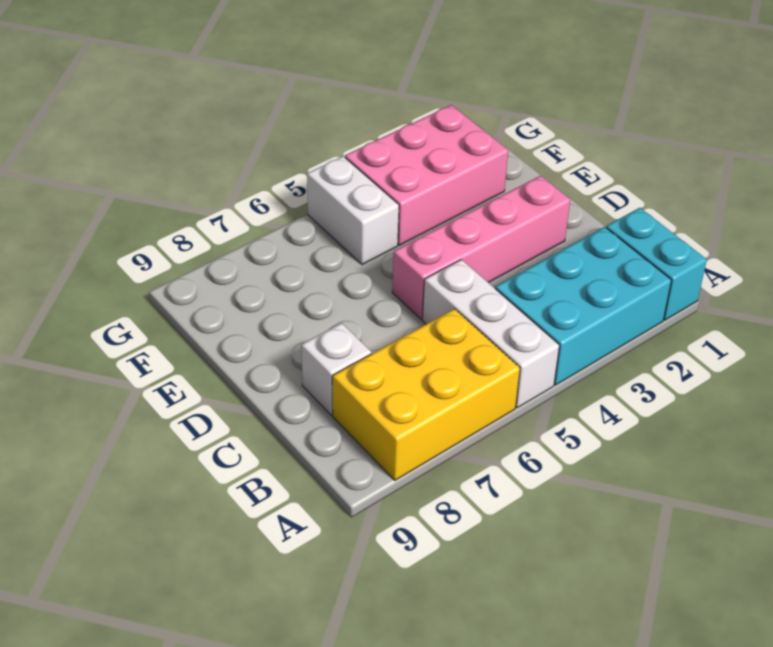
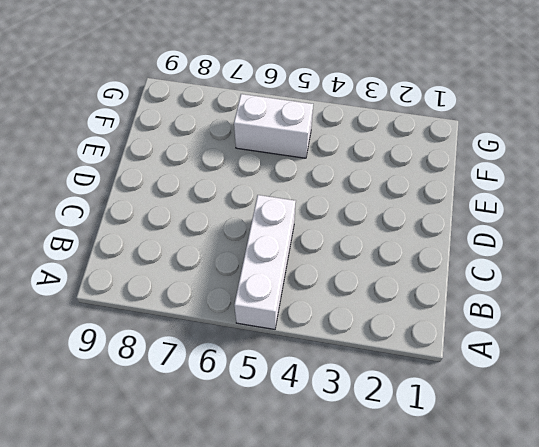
white brick F5:F6 level 1 -> white brick F5:G5 level 1
none -> cyan brick A1:B1 level 1
none -> cyan brick A2:B4 level 1

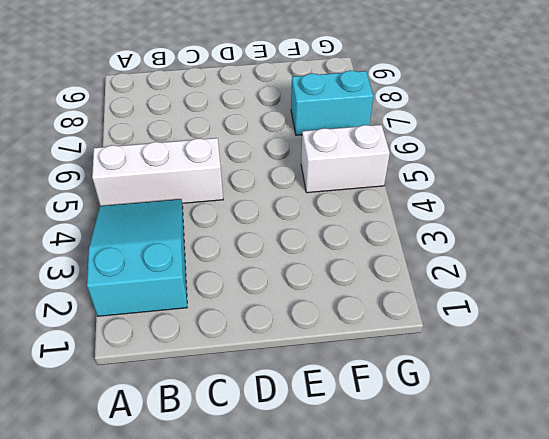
cyan slope A2:B4 level 1 top 2 -> cyan brick A2:B4 level 1
cyan brick F7:G7 level 1 -> cyan brick A1:B1 level 1
none -> yellow brick A6:B8 level 1
none -> white brick C8 level 1

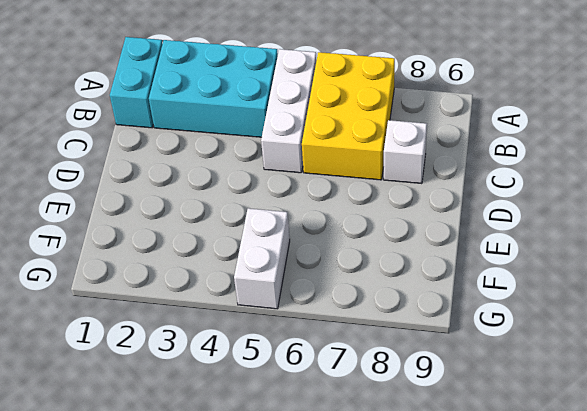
yellow brick A6:C7 level 1 -> yellow brick A6:B8 level 1
none -> pink brick D2:D5 level 1
none -> pink brick F2:G4 level 1

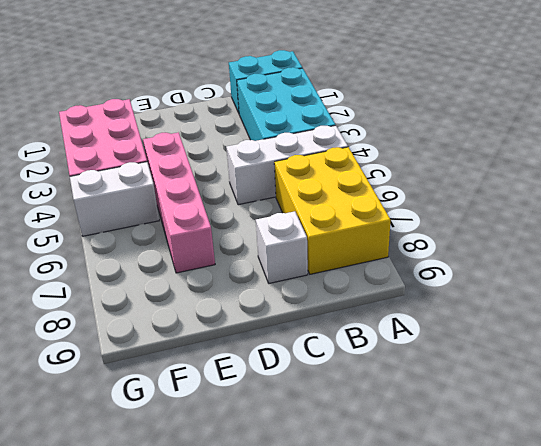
pink brick E4:E7 level 1 -> pink brick D2:D5 level 1

